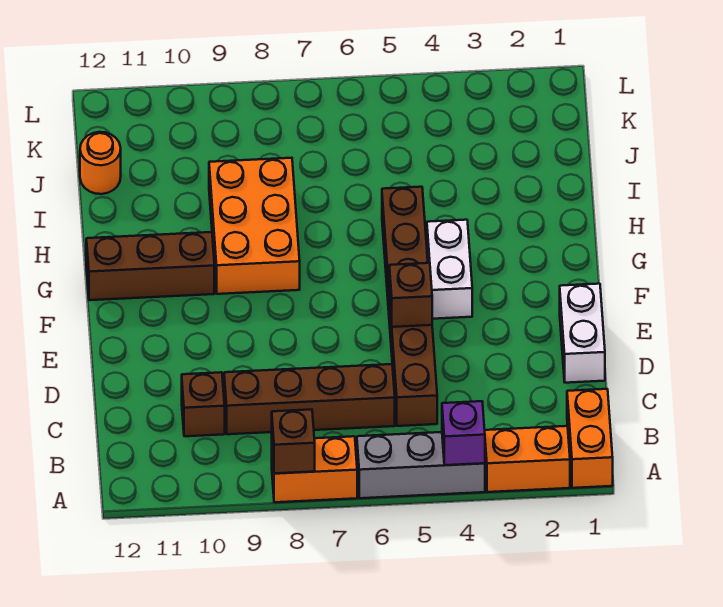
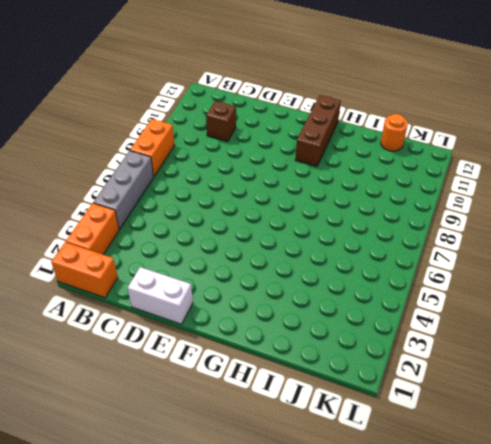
none -> brown brick C5:H5 level 1
none -> brown brick C6:C9 level 1
none -> white brick F4:G4 level 1

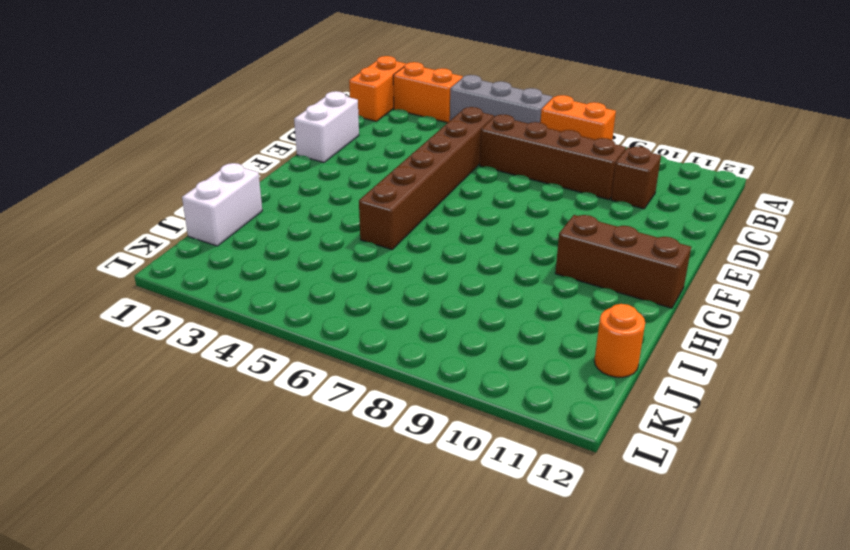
white brick I1:J1 level 1 -> white brick F4:G4 level 1
none -> orange brick G8:I9 level 1
none -> purple brick A4 level 2
none -> brown brick A8 level 2

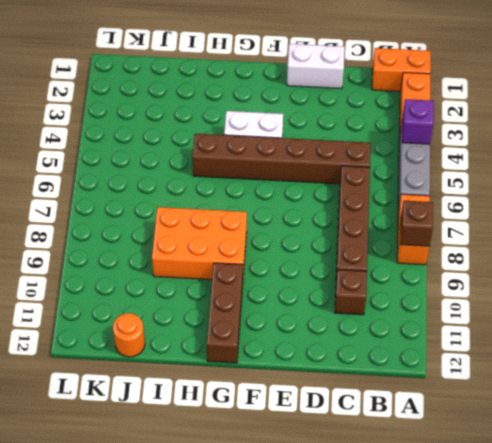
none -> brown brick E5 level 2

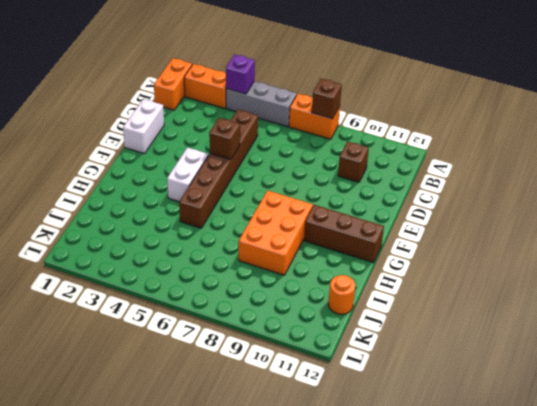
none -> brown brick C6:C9 level 1

